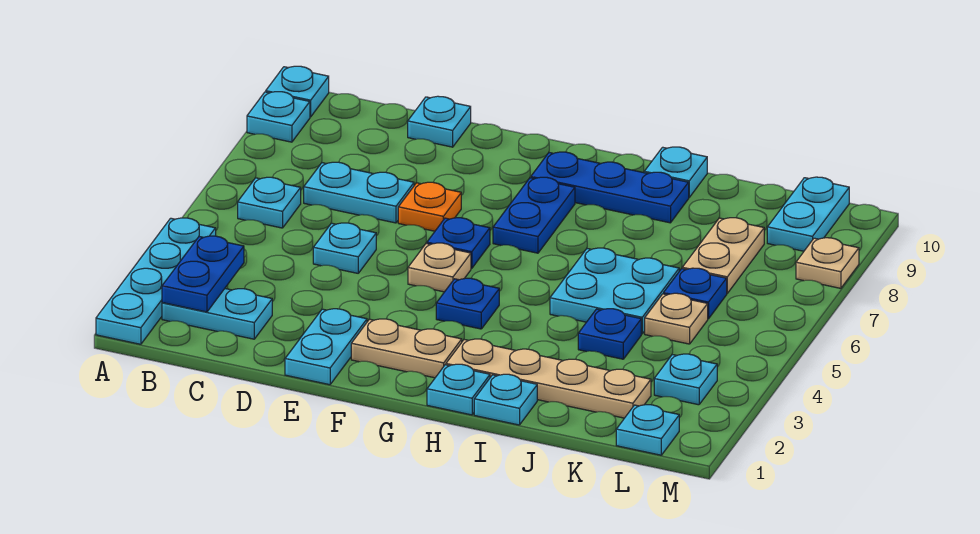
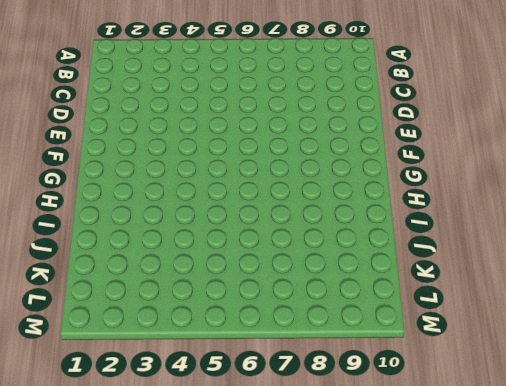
none -> cyan plate A1:A4 level 1
none -> cyan plate A9 level 1
none -> cyan plate A10 level 1
none -> cyan plate B2:C2 level 1

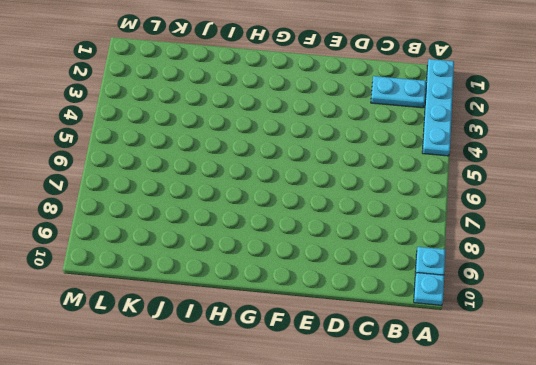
none -> cyan plate B6 level 1
none -> cyan plate C7:D7 level 1
none -> cyan plate D5 level 1
none -> cyan plate D10 level 1

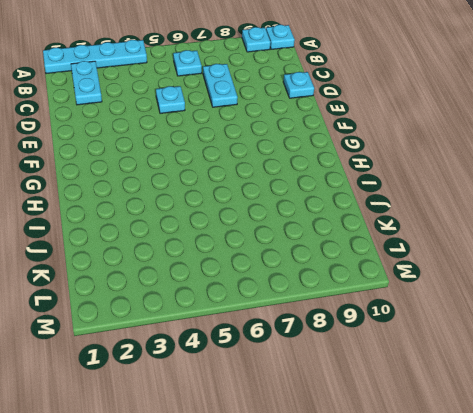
none -> cyan plate E1:E2 level 1
none -> orange plate E7 level 1
none -> tan plate F2:G2 level 1
none -> tan plate F5 level 1

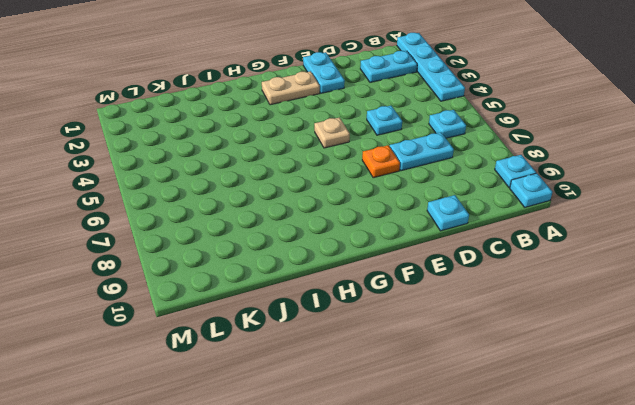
none -> blue plate F6 level 1
none -> blue plate G4 level 1
none -> blue plate G7:G8 level 1
none -> blue plate G9:I9 level 1

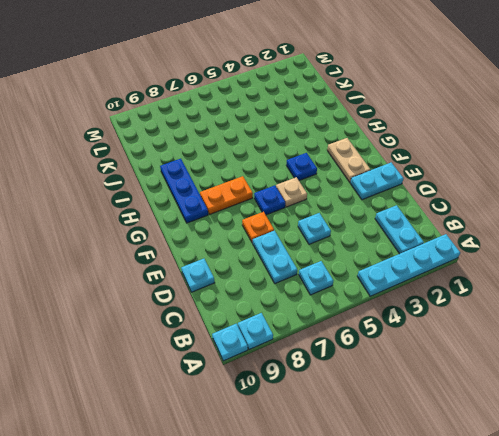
orange plate G7:G8 level 1 -> blue plate G7:G8 level 1
none -> cyan plate H1 level 1
none -> tan plate H2:K2 level 1
none -> cyan plate I1 level 1
none -> cyan plate I5:J6 level 1

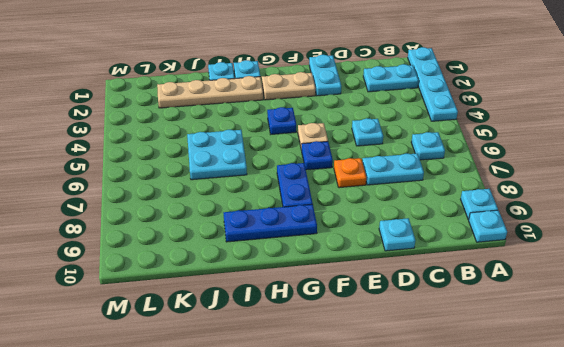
none -> cyan plate I10 level 1
none -> blue plate J4 level 1
none -> tan plate K5 level 1
none -> blue plate K6 level 1

